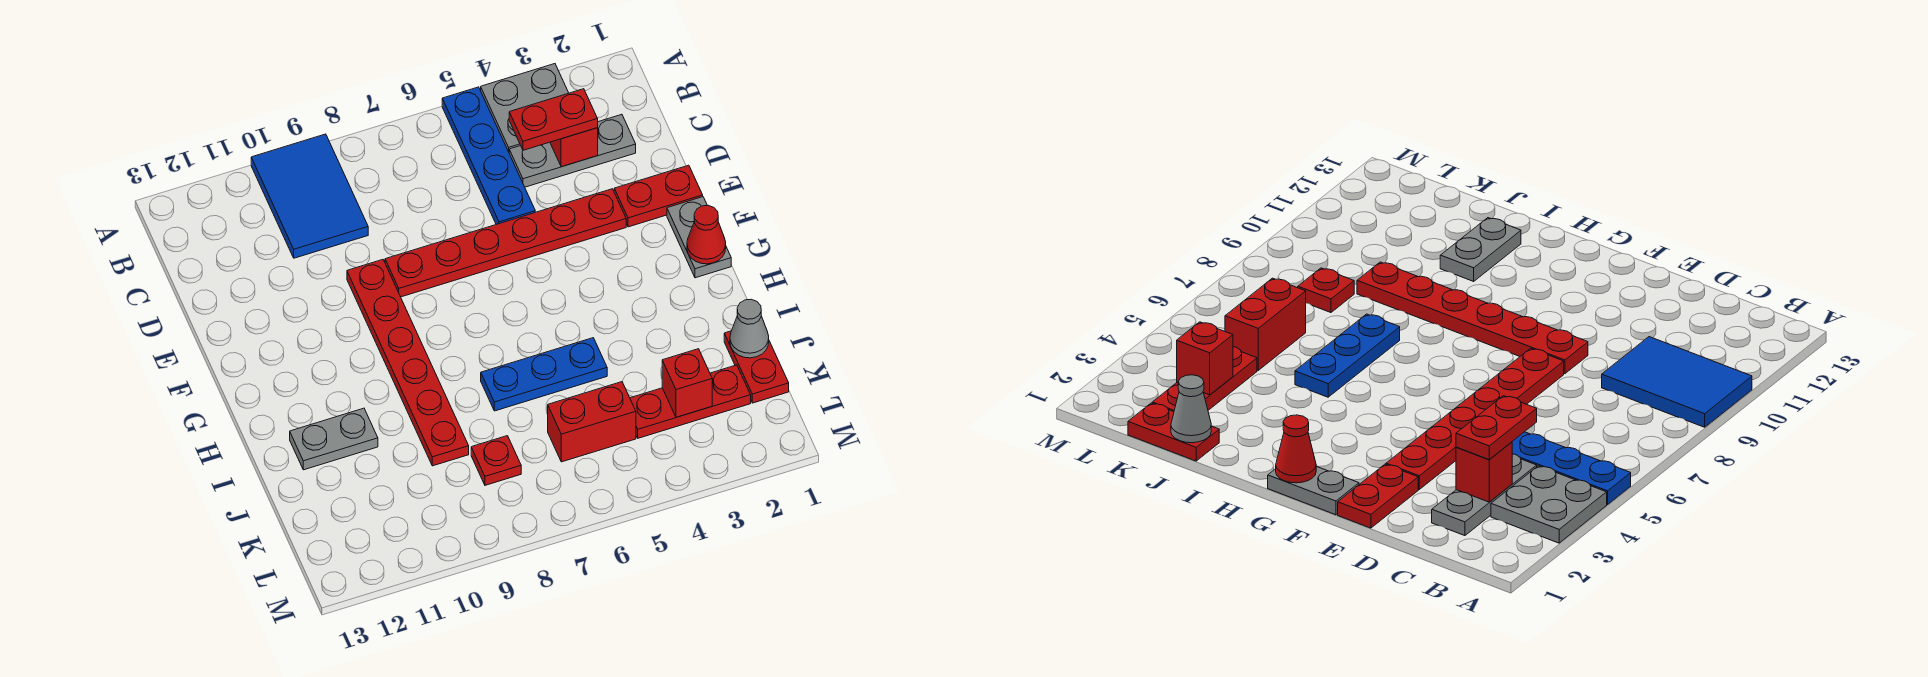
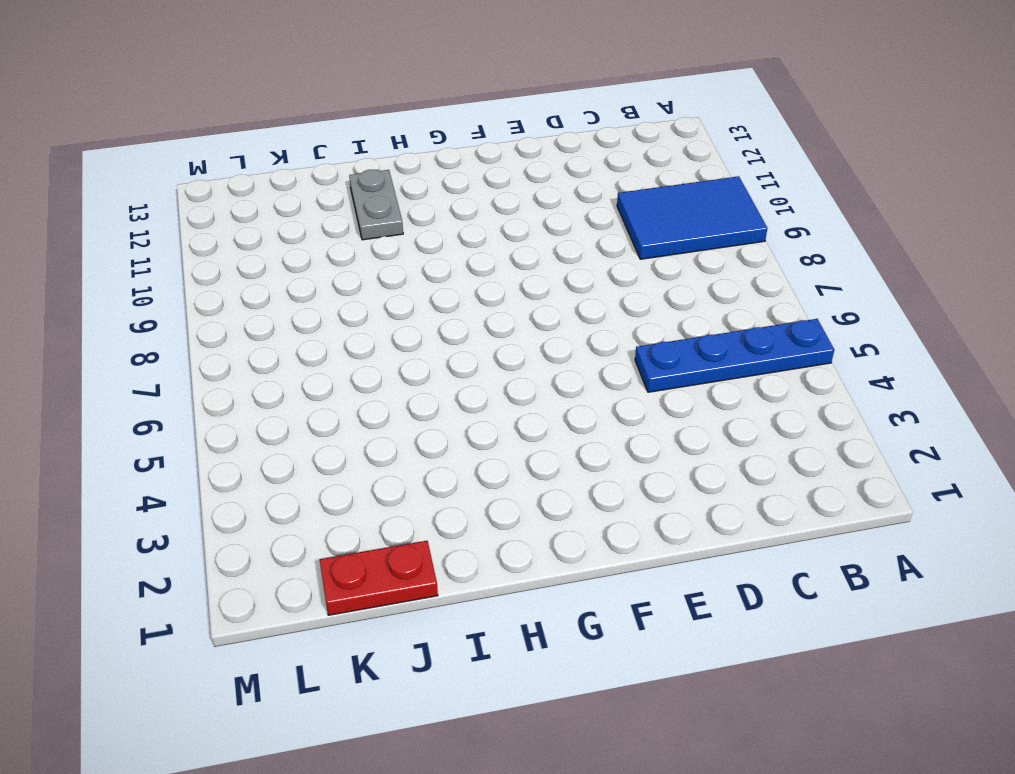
none -> grey plate A3:B4 level 1
none -> grey plate C2:C4 level 1
none -> red plate E1:E2 level 1

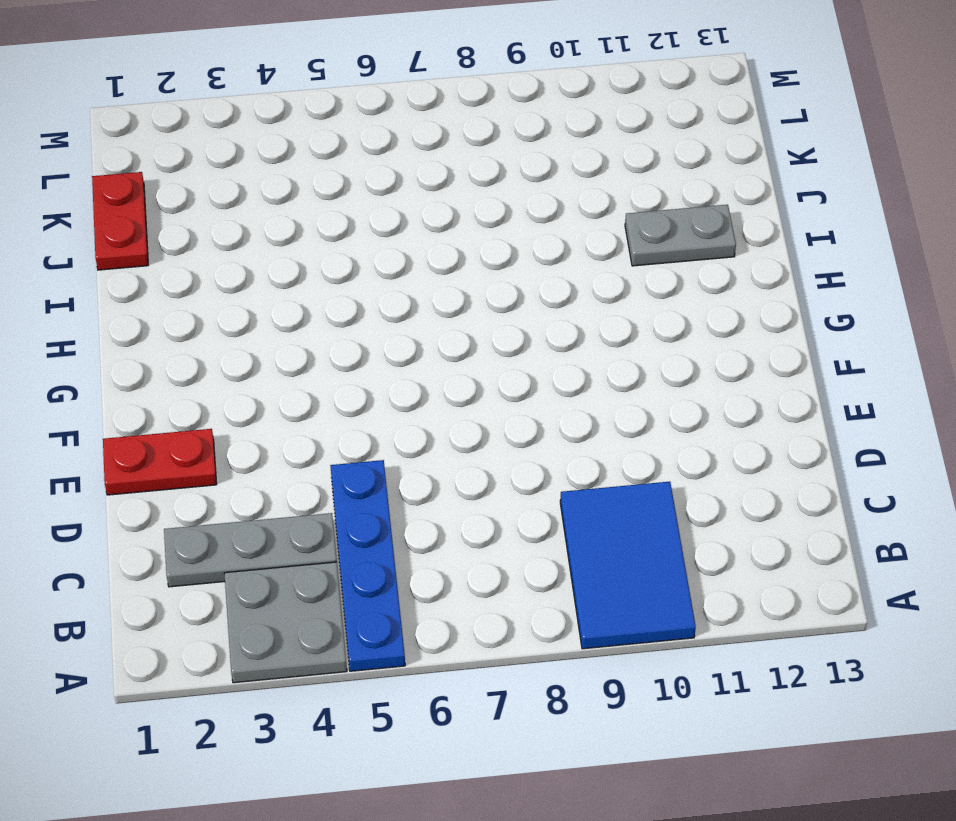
none -> red plate E3:E8 level 1
none -> red plate E9:J9 level 1
none -> grey plate F1:G1 level 1

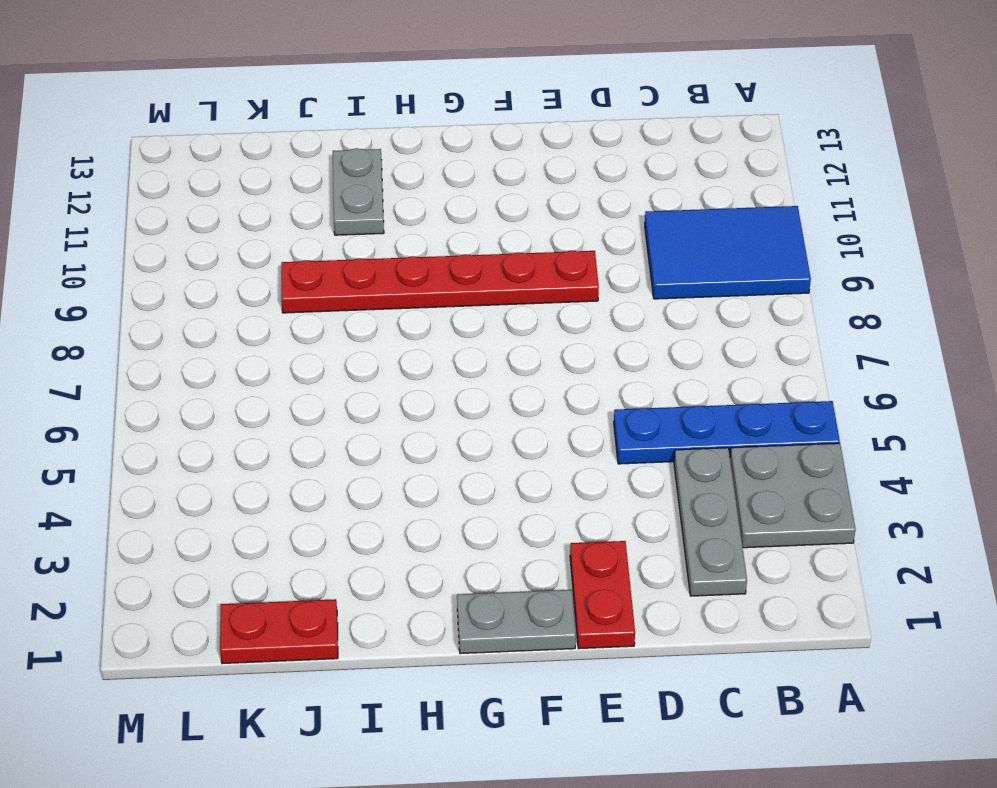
none -> red plate E3:E8 level 1
none -> blue plate I5:I7 level 1
none -> red plate K2:K4 level 1

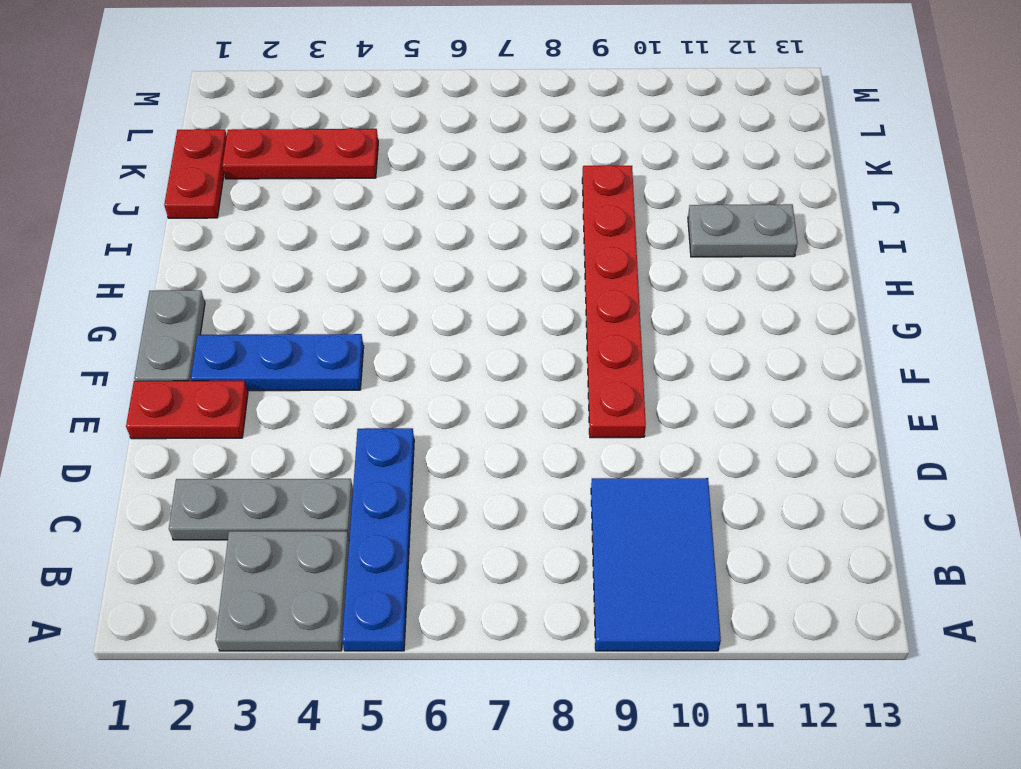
blue plate F2:F4 level 1 -> blue plate I5:I7 level 1
none -> red plate E3:E8 level 1
none -> red brick K5:K6 level 1
none -> red plate K8 level 1

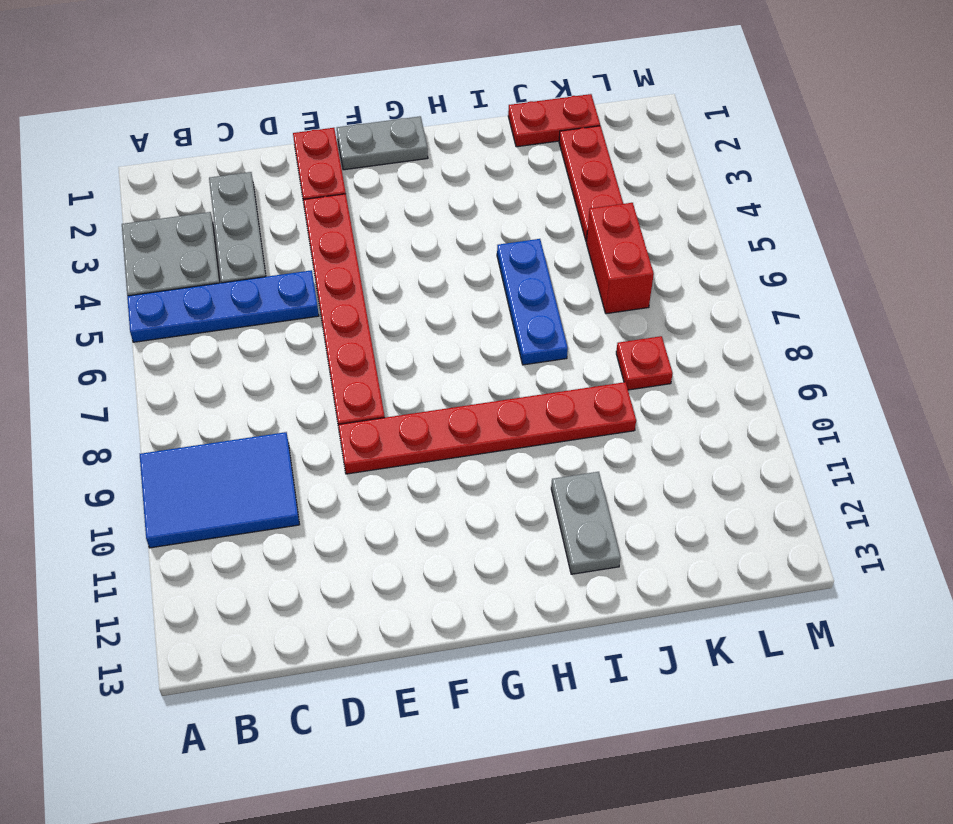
none -> red brick C3 level 2
none -> red cone G1 level 2
none -> grey cone J1 level 2

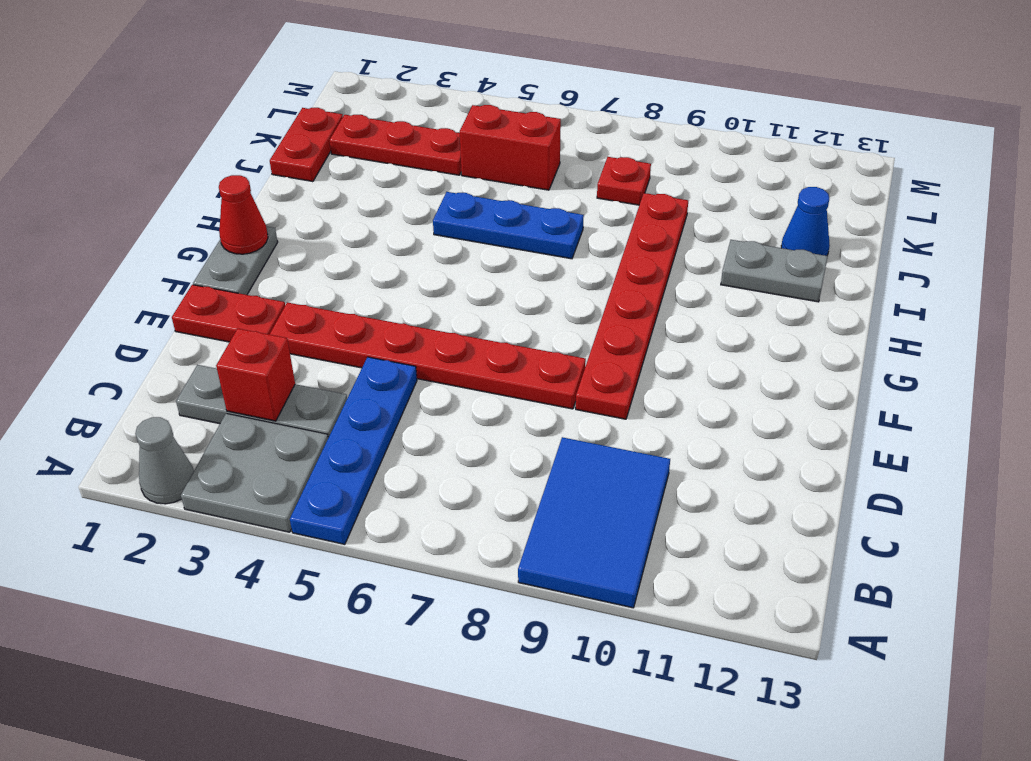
grey cone A2 level 1 -> grey cone J1 level 2
blue cone J12 level 1 -> none
none -> red brick K3 level 2
none -> red plate C3:C4 level 3

